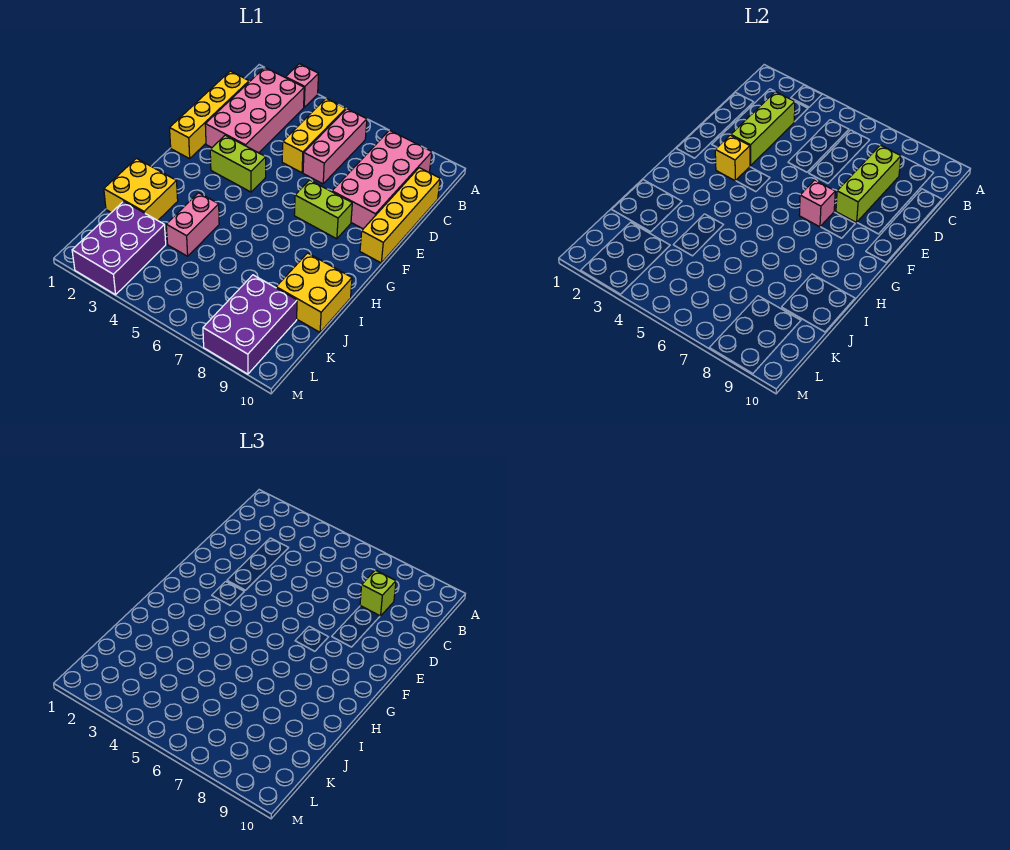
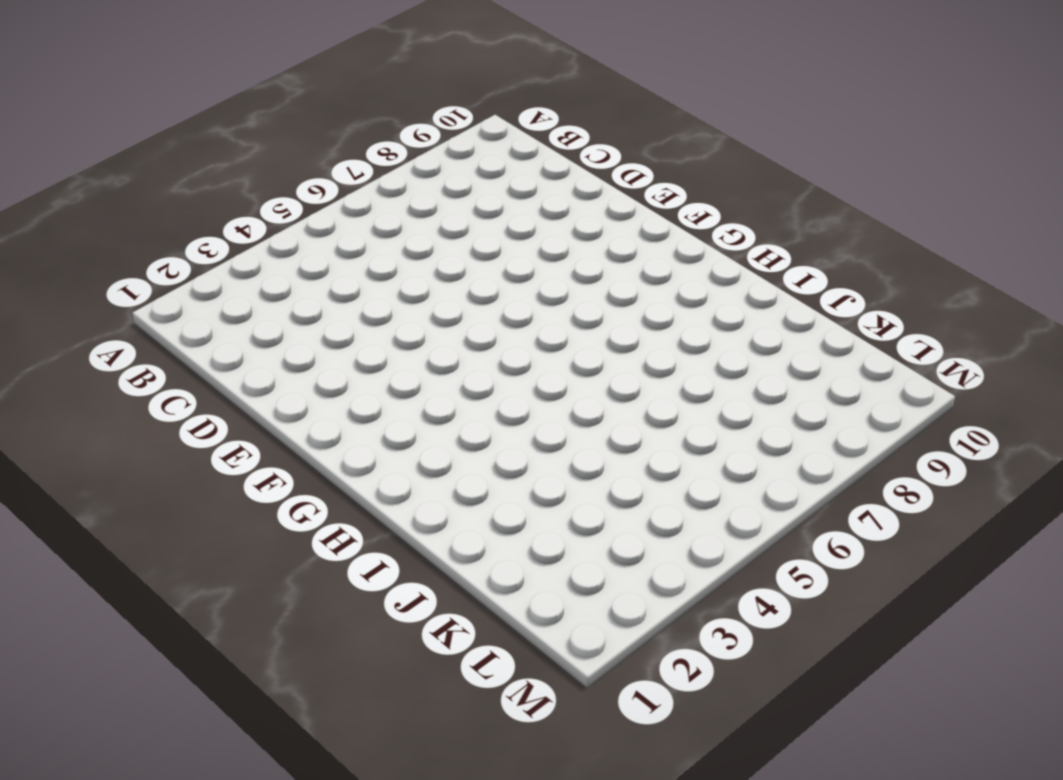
none -> pink brick A3 level 1
none -> pink brick B2:E3 level 1
none -> yellow brick B5:D5 level 1

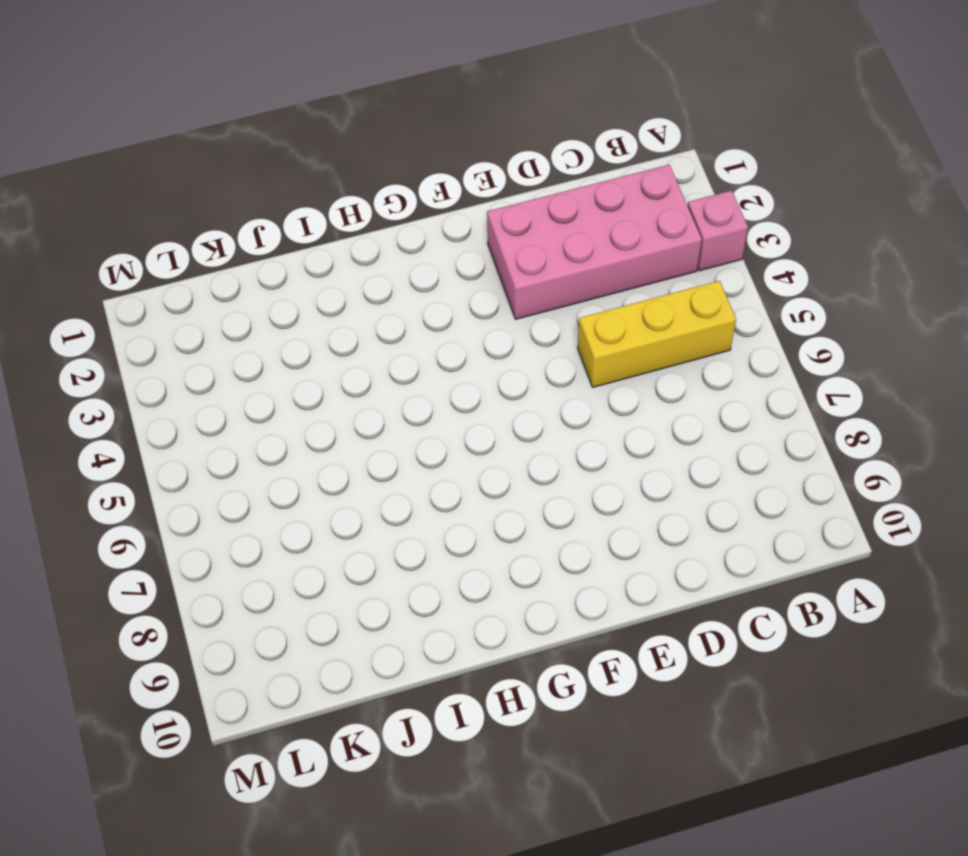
none -> pink brick B6:D6 level 1
none -> pink brick B8:E9 level 1
none -> yellow brick C1:F1 level 1

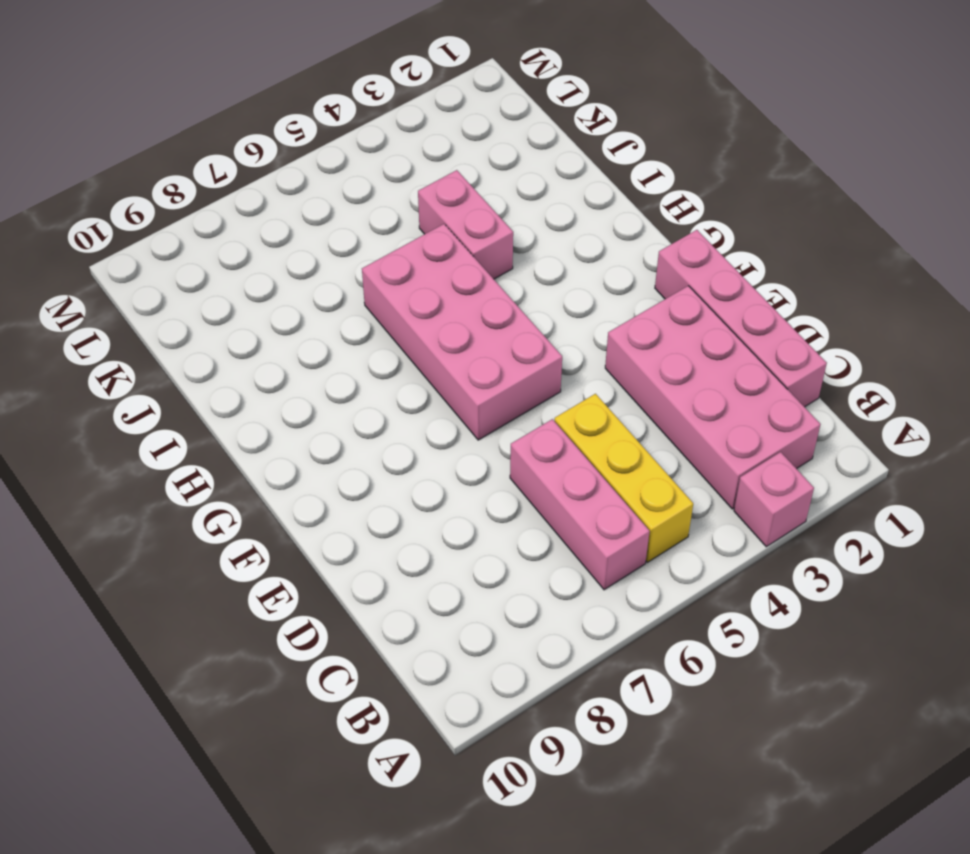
pink brick C1:F1 level 1 -> yellow brick C1:F1 level 1
pink brick F5:I6 level 1 -> pink brick B8:E9 level 1
none -> yellow brick C10:F10 level 1
none -> lime brick F3:F4 level 1
none -> lime brick F7:F8 level 1

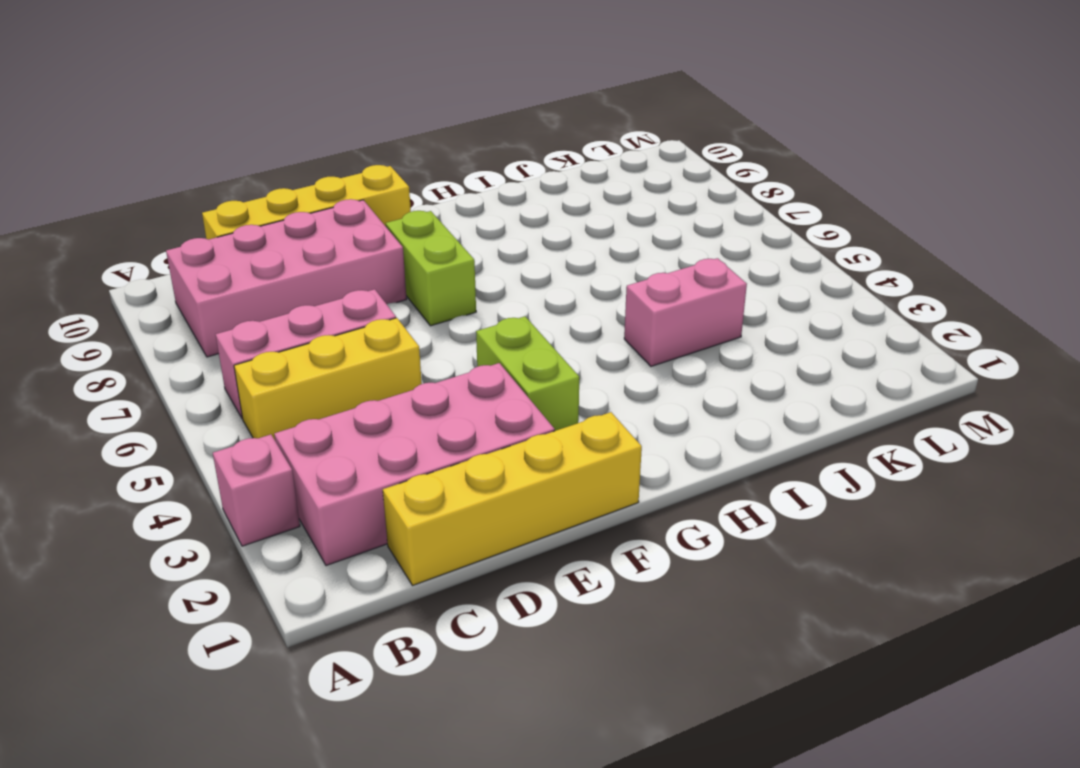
none -> yellow brick I1:J2 level 1
none -> yellow brick I9:J10 level 1
none -> purple brick K2:M3 level 1

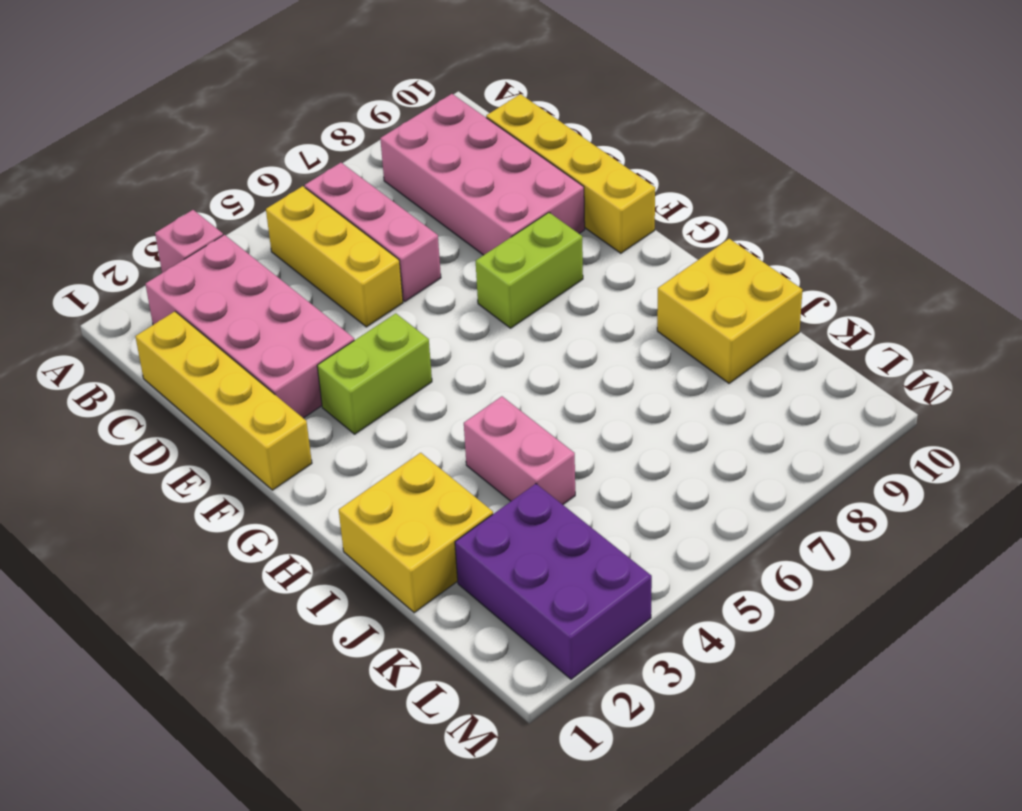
none -> purple brick K8:M9 level 1
none -> lime brick C3:E3 level 2
none -> lime brick C8:E8 level 2

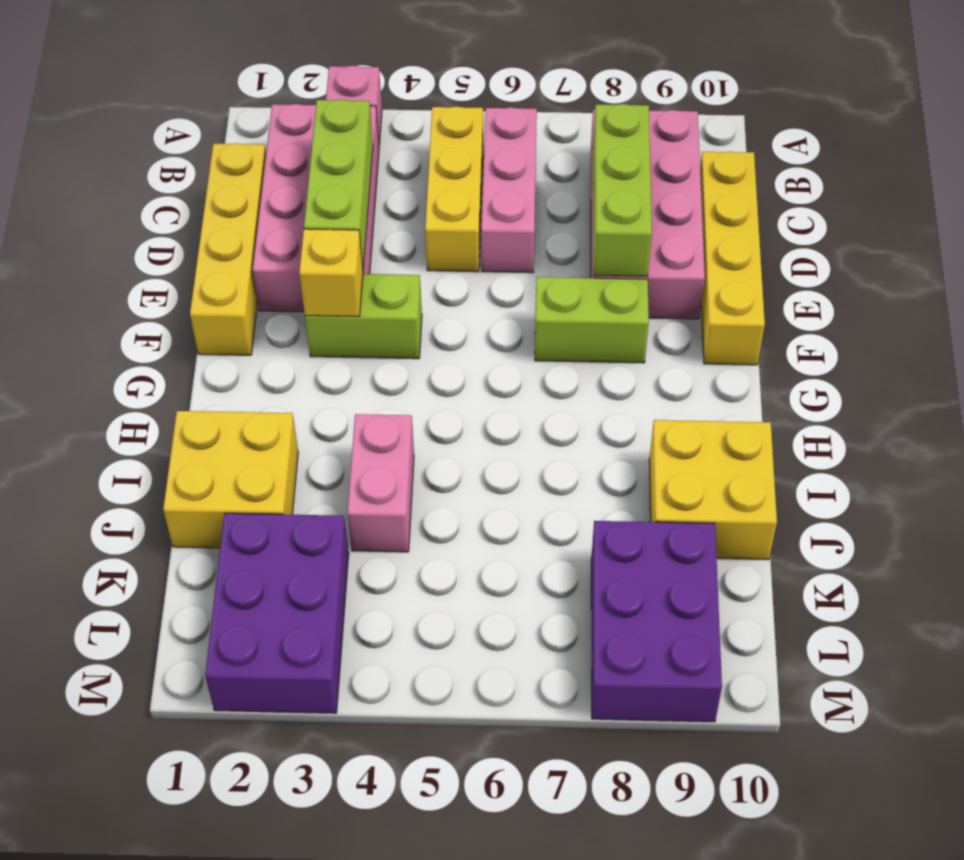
none -> pink brick F7 level 2
none -> lime brick C8 level 3

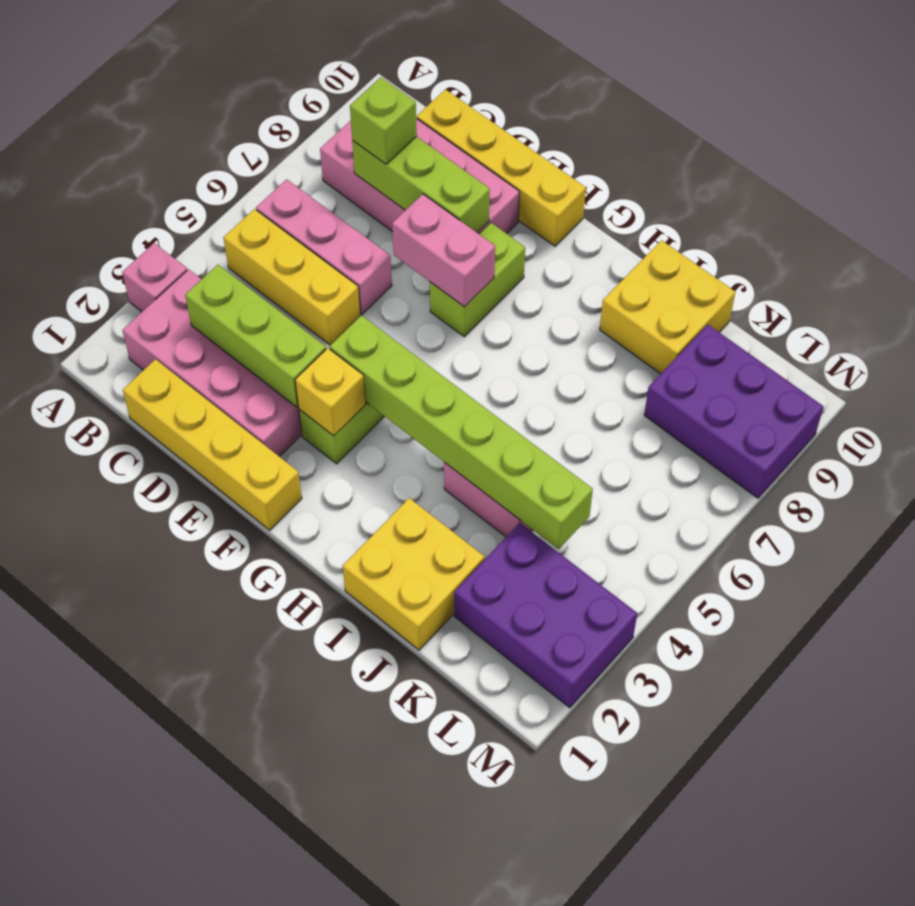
pink brick E7:F7 level 2 -> pink brick F7 level 2
lime brick F4:K4 level 2 -> none

